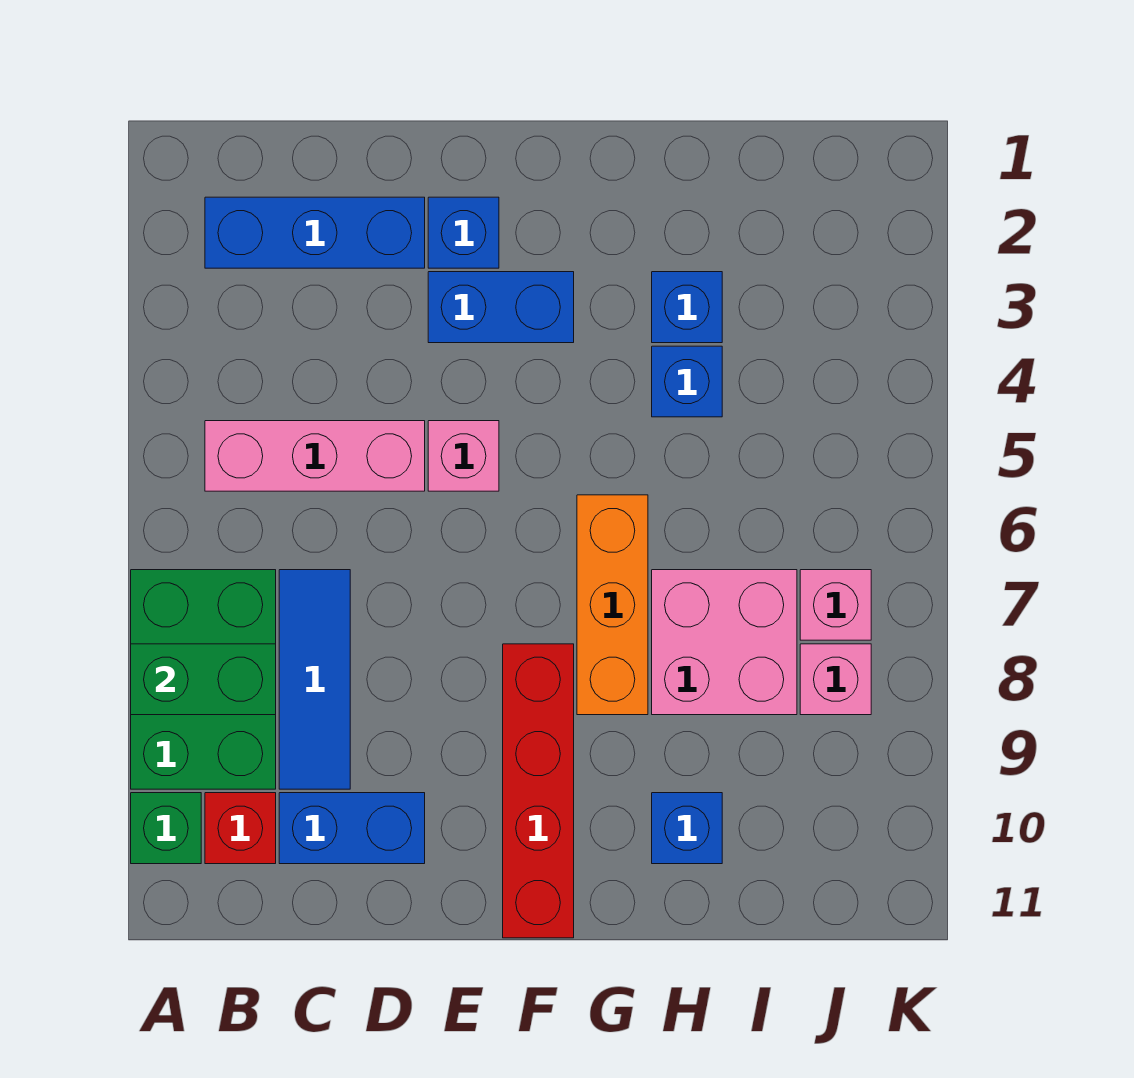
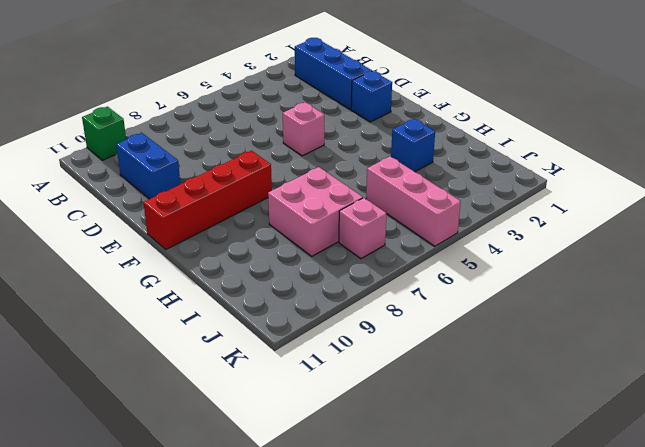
pink brick I5:K5 level 1 -> pink brick B5:D5 level 1
none -> green brick A7:B9 level 1
none -> red brick B10 level 1
none -> blue tile C7:C9 level 1

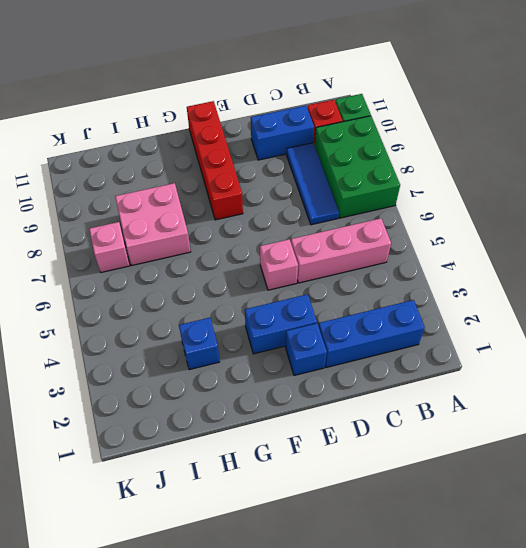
none -> orange brick G6:G8 level 1
none -> blue brick H4 level 1
none -> blue brick H10 level 1

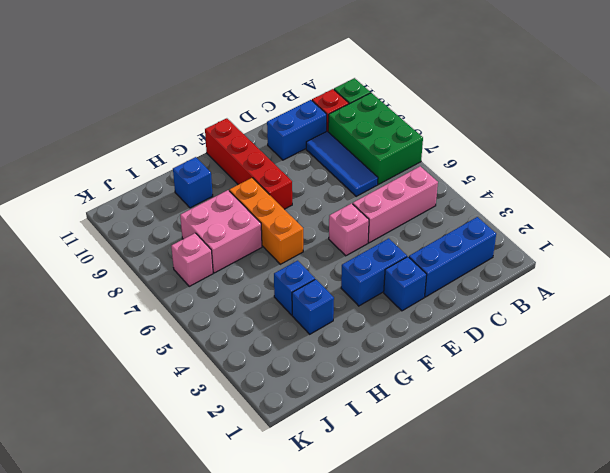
none -> pink brick J8 level 1
none -> green brick A8:B8 level 2

